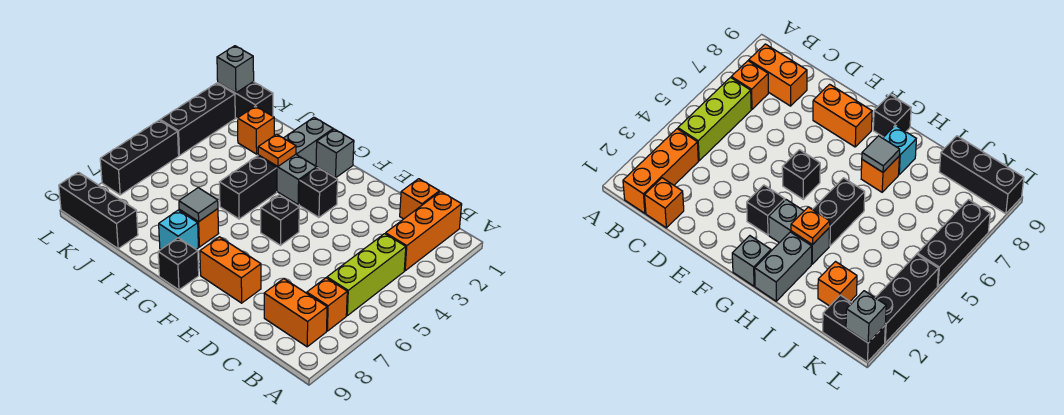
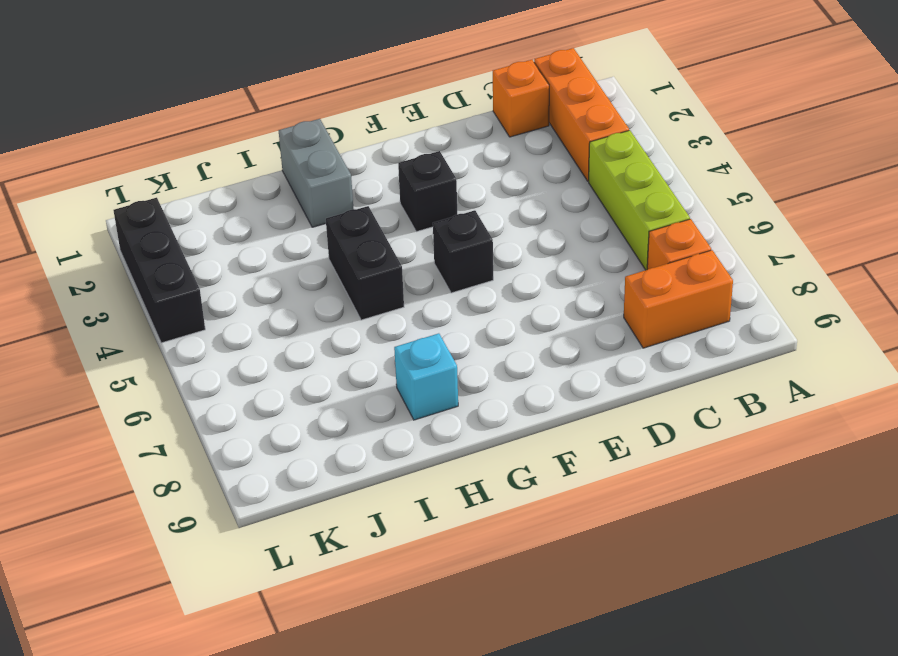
none -> orange brick E8:F8 level 1
none -> grey brick G1 level 1
none -> grey brick G3:H3 level 1

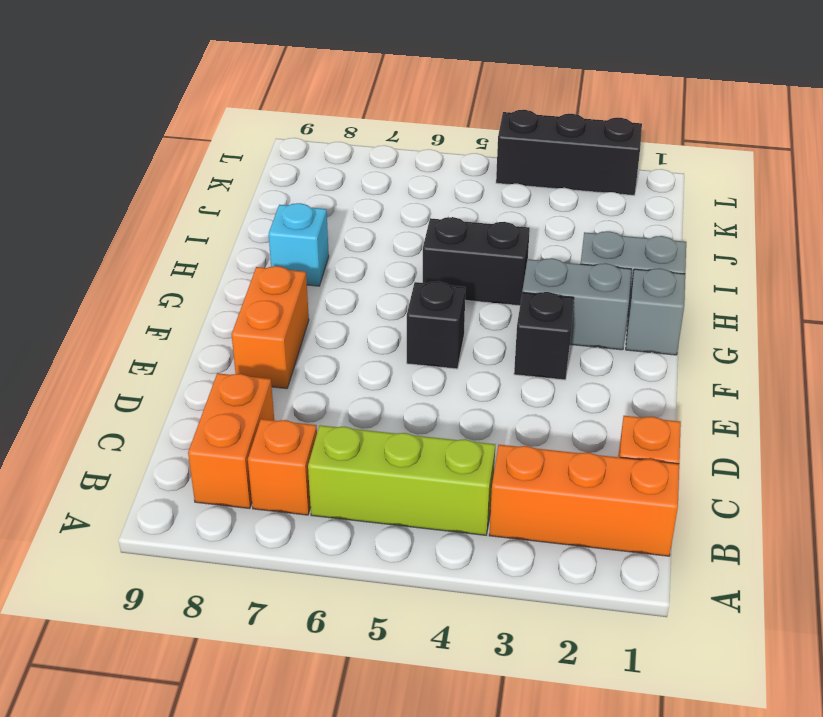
grey brick G2:G3 level 1 -> grey brick G3:H3 level 1
none -> black brick G9 level 1
none -> orange brick H7 level 1
none -> orange brick J2 level 1

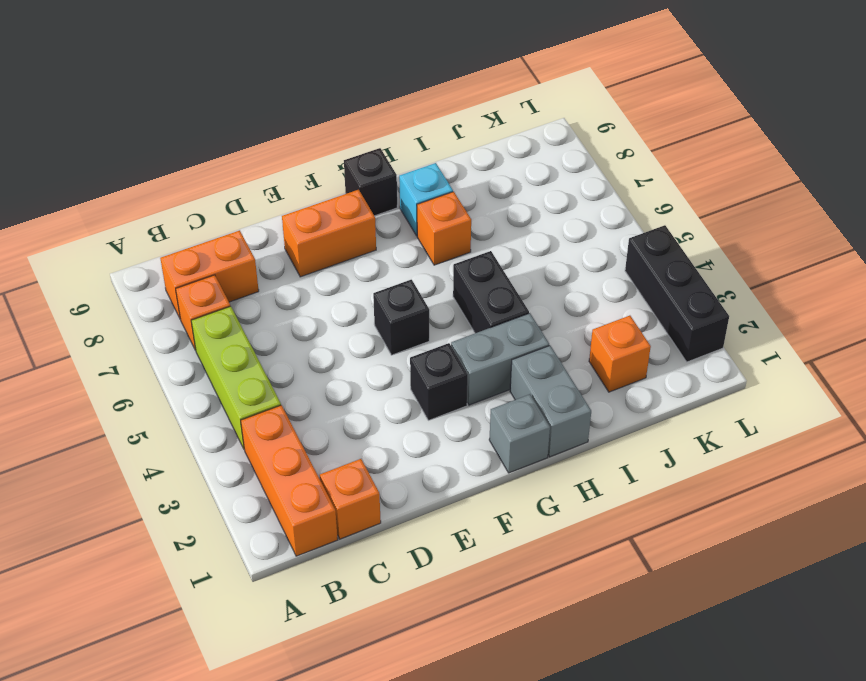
none -> black brick J9:L9 level 1
none -> black brick K1:L1 level 1
none -> black brick L5:L7 level 1

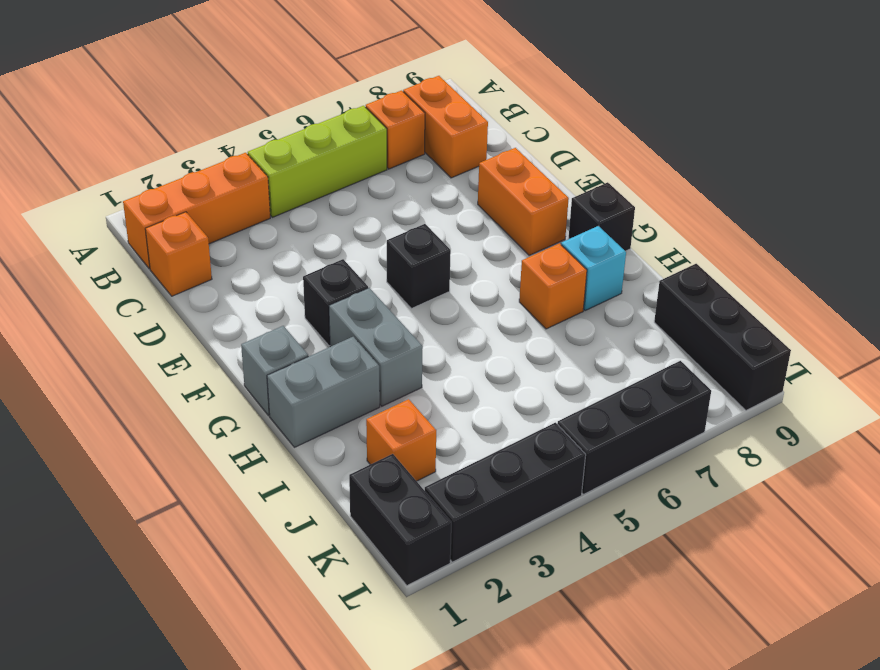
none -> black brick H4:H5 level 1
none -> orange plate H3 level 2
none -> grey tile H7 level 2

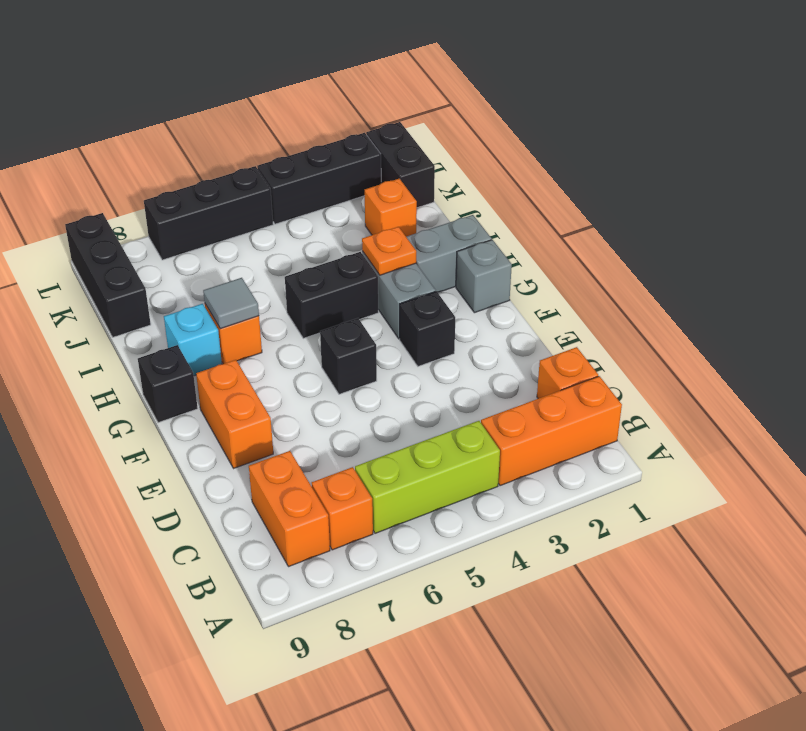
none -> grey brick L1 level 2

